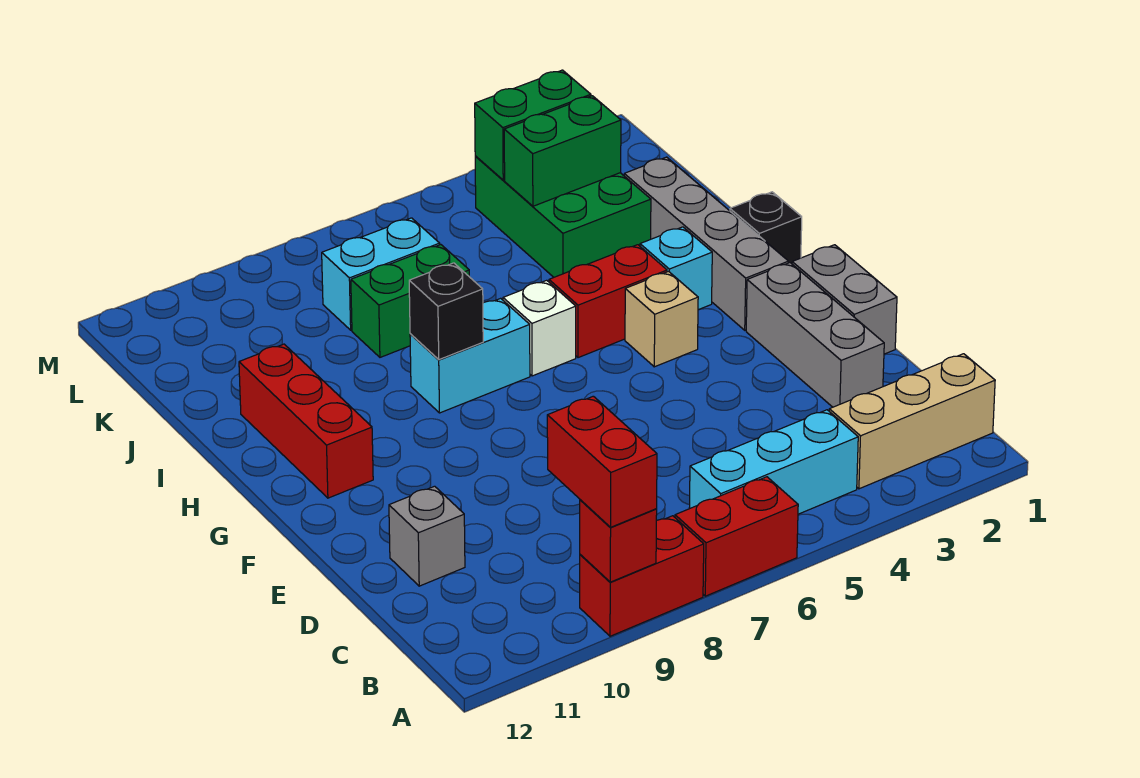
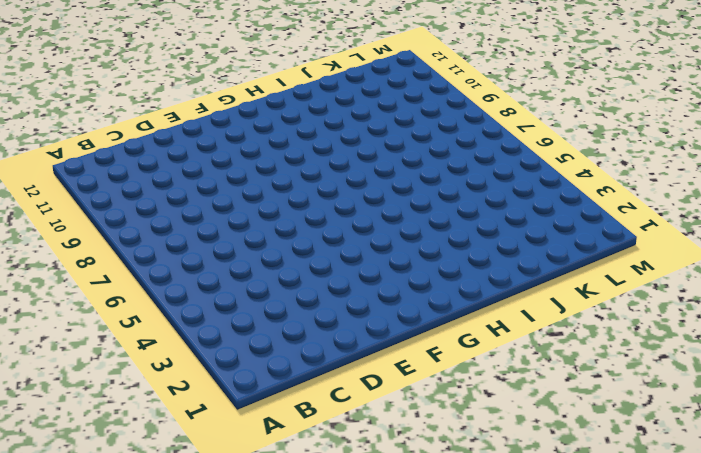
none -> red brick A6:A7 level 1
none -> red brick A8:A9 level 1
none -> tan brick B1:B3 level 1

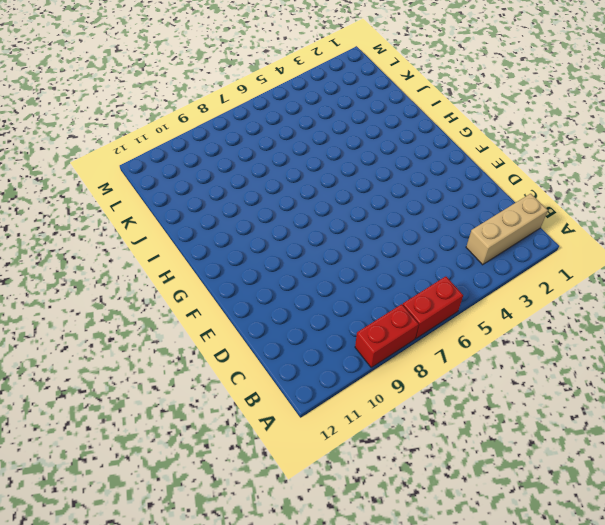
none -> cyan brick B4:B6 level 1
none -> grey brick D2:F2 level 1
none -> grey brick D11 level 1

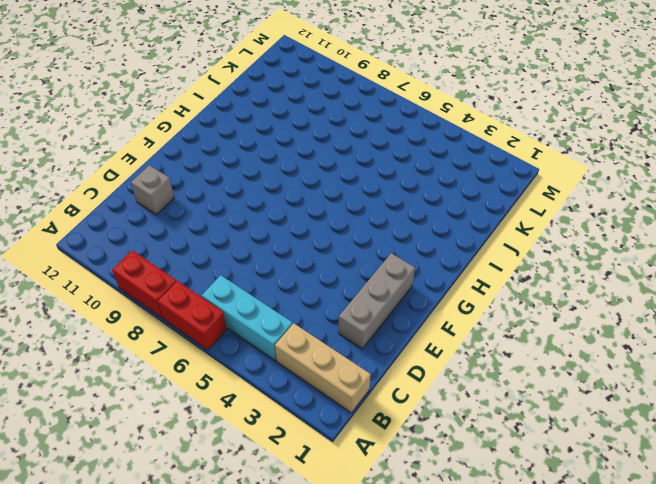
none -> grey brick E1:F1 level 1
none -> grey brick G2:J2 level 1
none -> tan brick G4 level 1

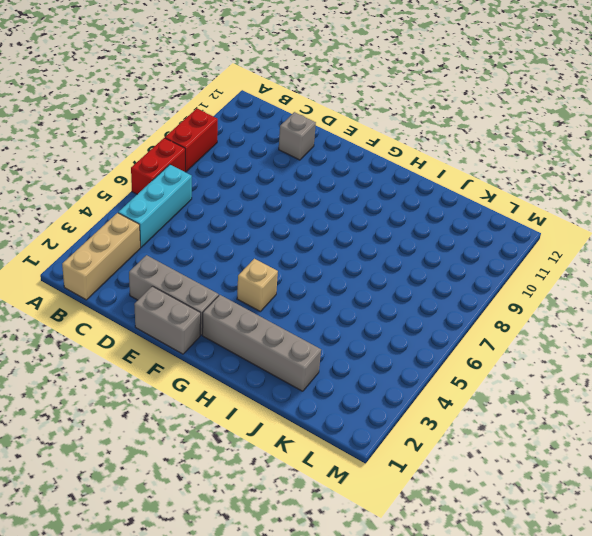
none -> red brick G11:I11 level 1
none -> black brick H1 level 1
none -> cyan brick H3 level 1

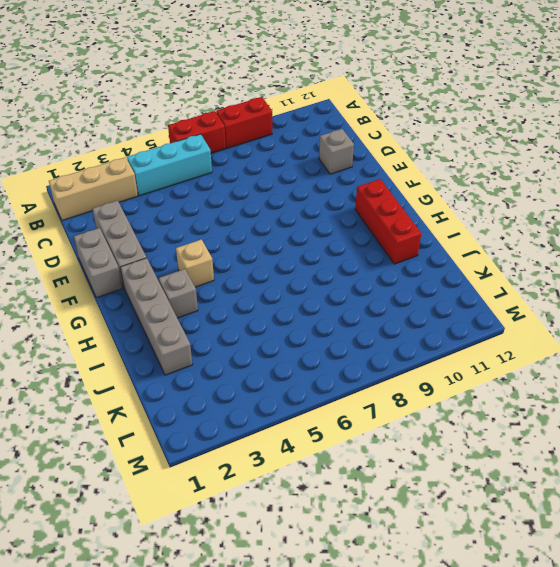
grey brick H3 level 1 -> cyan brick H3 level 1
none -> black brick H1 level 1
none -> red brick H4:H5 level 1
none -> white brick H6 level 1

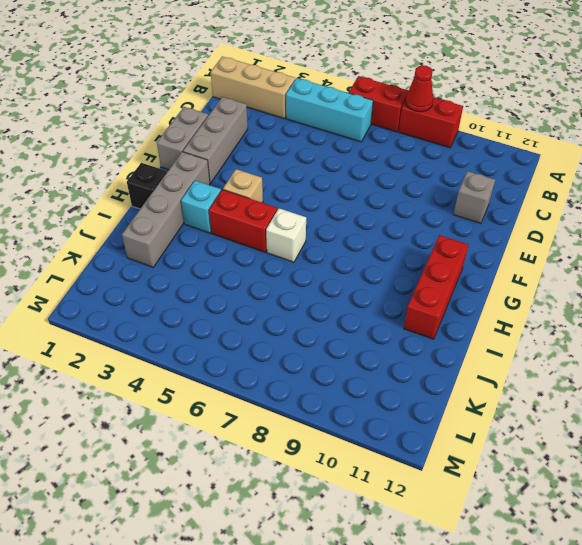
red cone A8 level 2 -> none
none -> cyan brick H7:H8 level 1
none -> green brick J3:L4 level 1
none -> green brick J7:J8 level 1

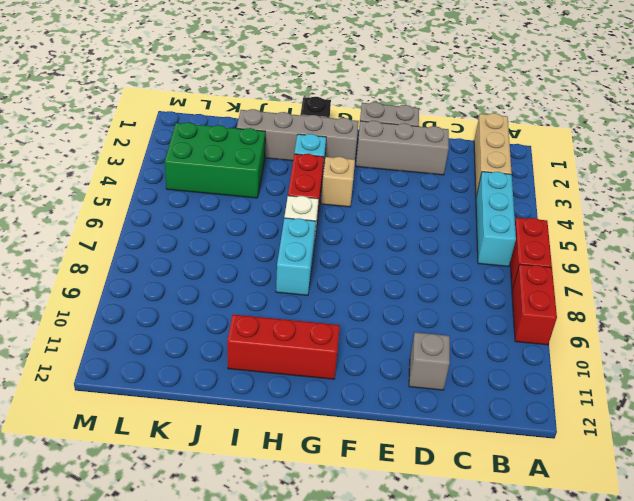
none -> green brick J7:J8 level 1
none -> cyan brick K7:K8 level 1
none -> red brick A9 level 2

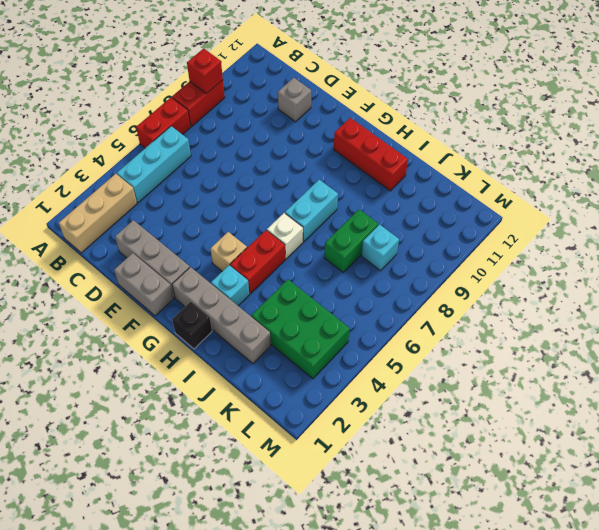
cyan brick K8 level 1 -> cyan brick K7:K8 level 1
none -> black brick H8 level 2
none -> green brick K3:K4 level 2
none -> green brick L3:L4 level 2

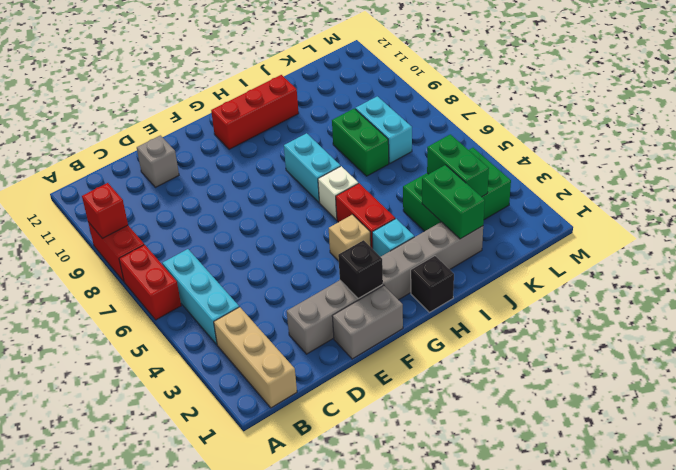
black brick F2 level 2 -> black brick H8 level 2
green brick J2:J3 level 2 -> green brick L3:L4 level 2
none -> red brick A9:B9 level 3

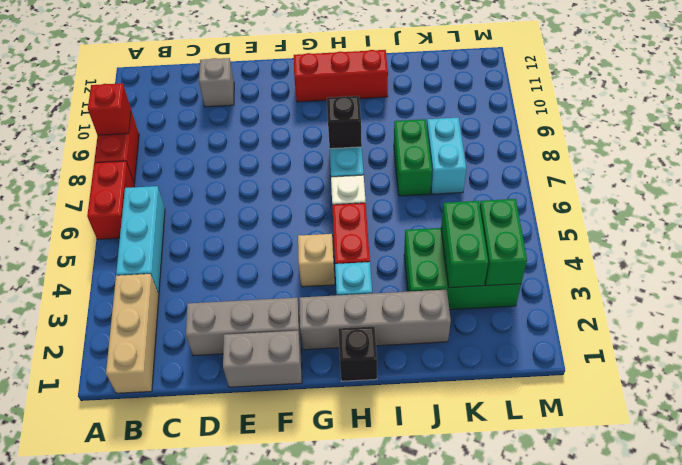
none -> red brick A9:B9 level 3

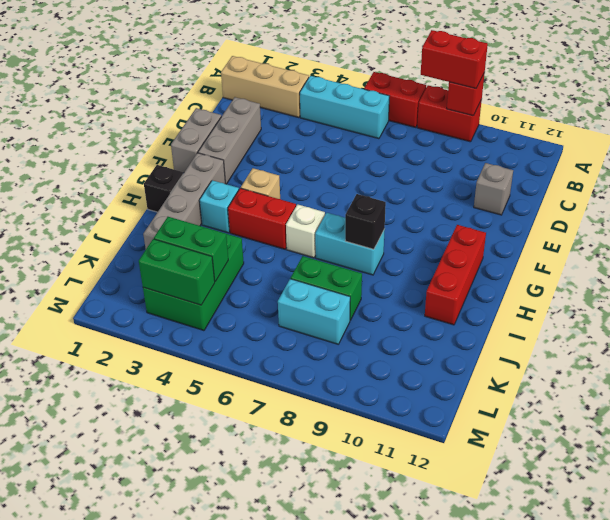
red brick A8:A9 level 3 -> red brick A9:B9 level 3

